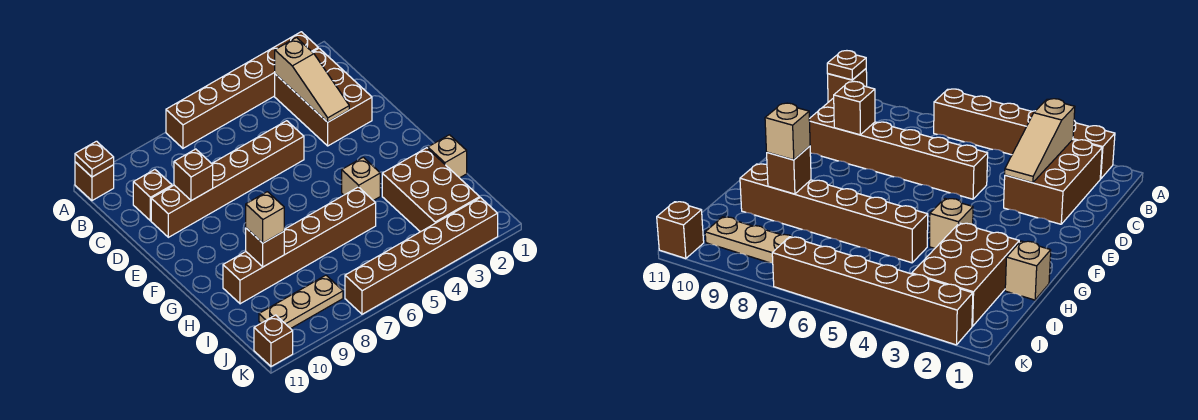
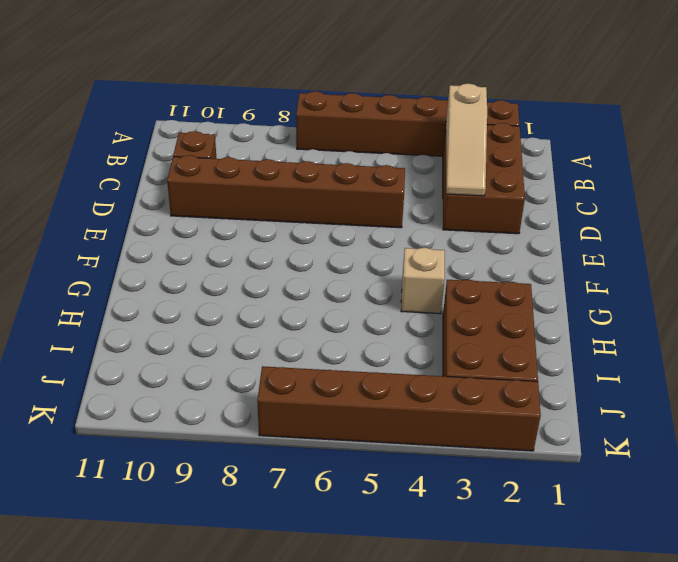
none -> brown brick A11 level 1
none -> tan brick H1 level 1
none -> brown brick H5:H10 level 1

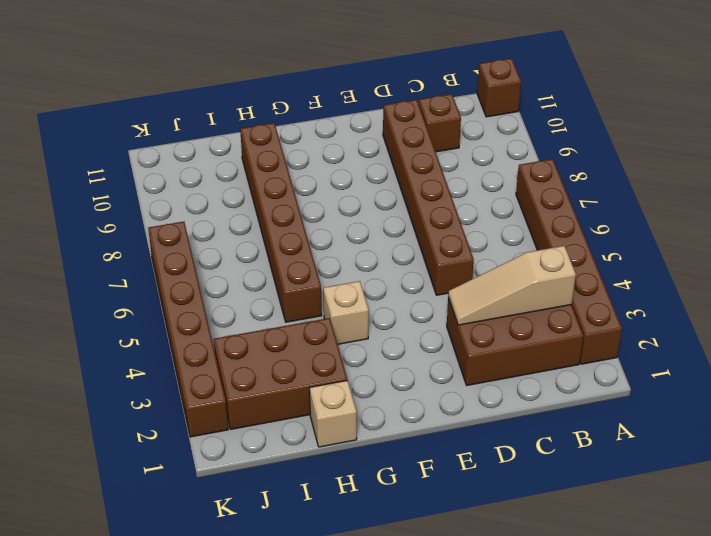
none -> tan plate J8:J10 level 1
none -> brown brick K11 level 1
none -> brown plate A11 level 2

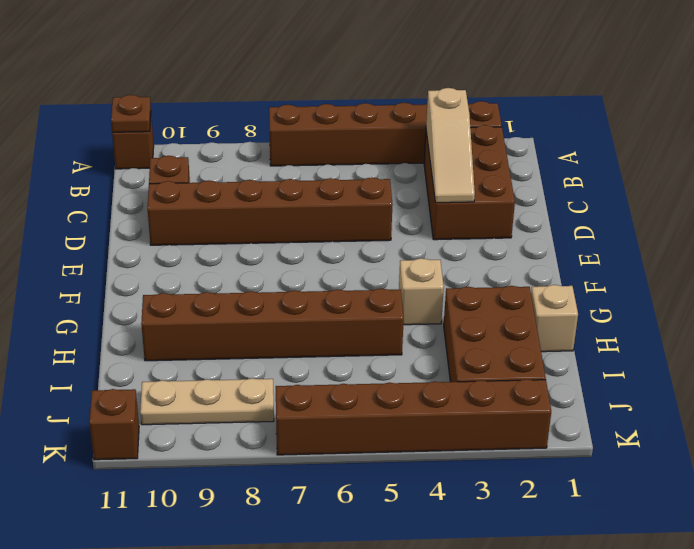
none -> brown brick D9 level 2
none -> brown brick H9 level 2
none -> tan brick H9 level 3

